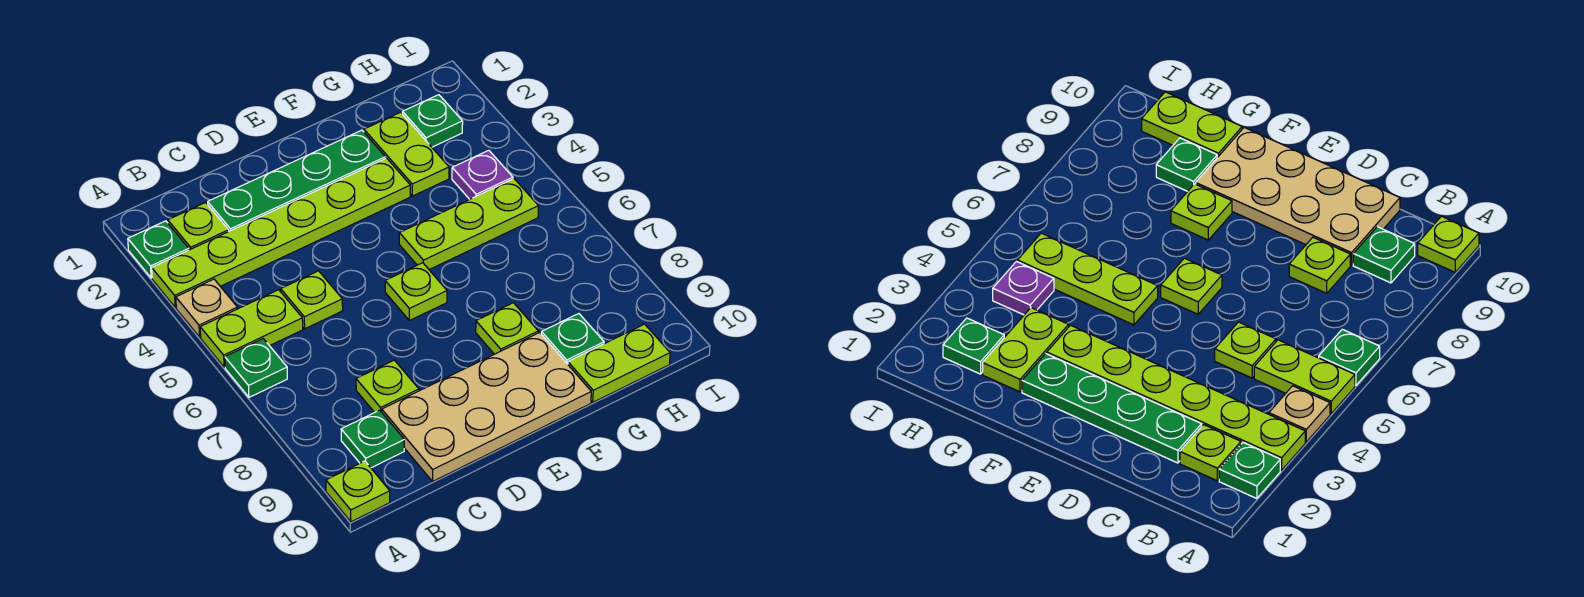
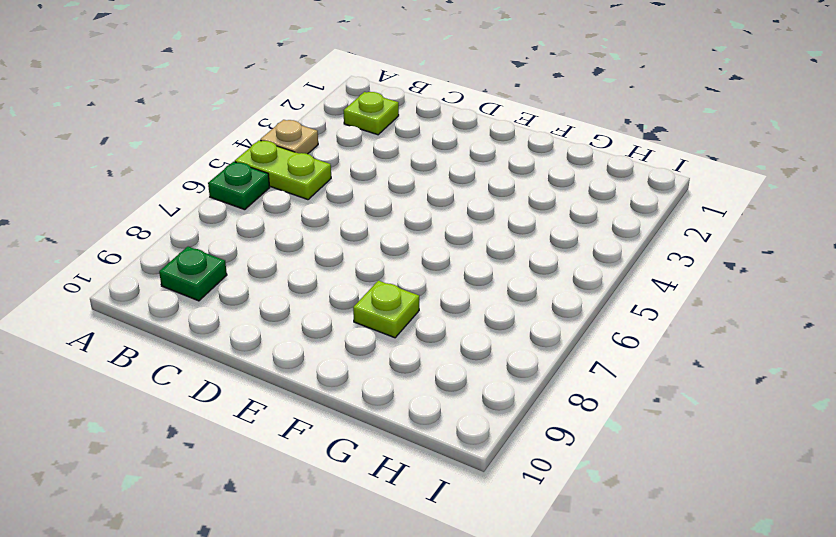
none -> green plate A2 level 1
none -> lime plate A3:F3 level 1
none -> lime plate A10 level 1

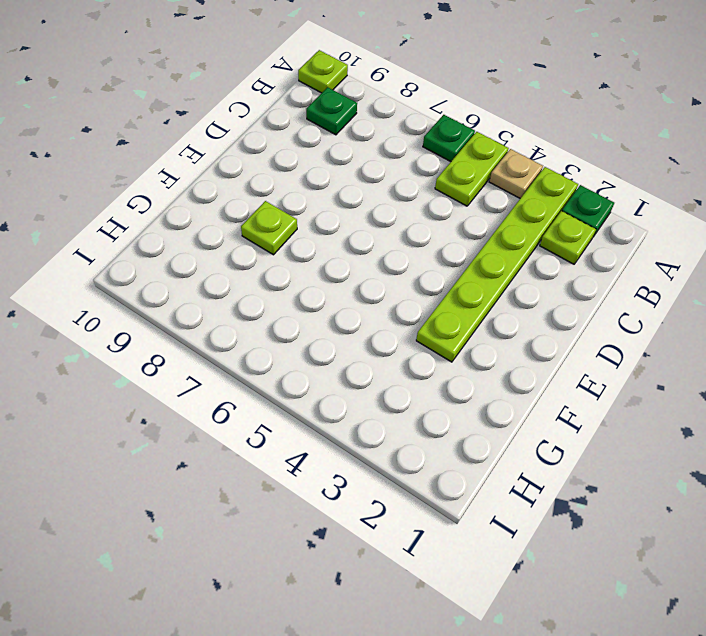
none -> green plate C2:F2 level 1
none -> lime plate C5 level 1
none -> lime plate C8 level 1

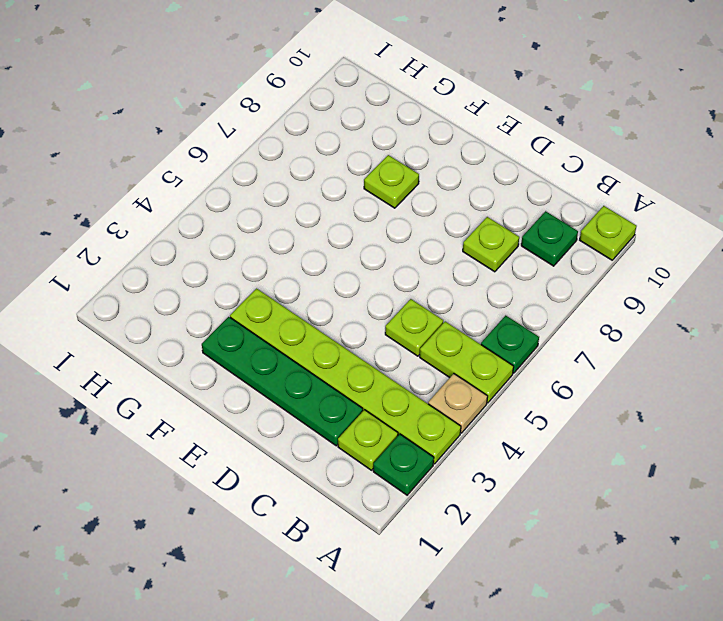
none -> tan plate C9:F10 level 1
none -> lime plate E6 level 1
none -> lime plate F5:H5 level 1

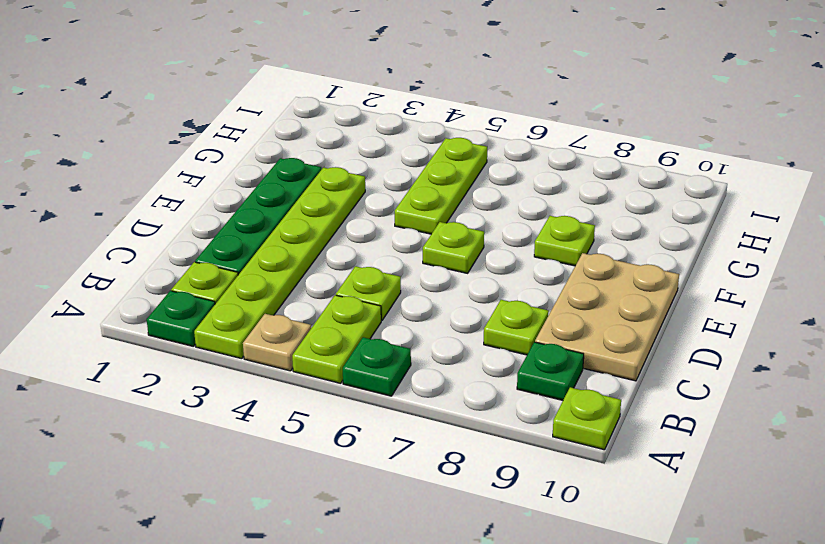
tan plate C9:E10 level 1 -> tan plate C9:F10 level 1
none -> lime plate G2:G3 level 1
none -> green plate G9 level 1
none -> lime plate G10:H10 level 1

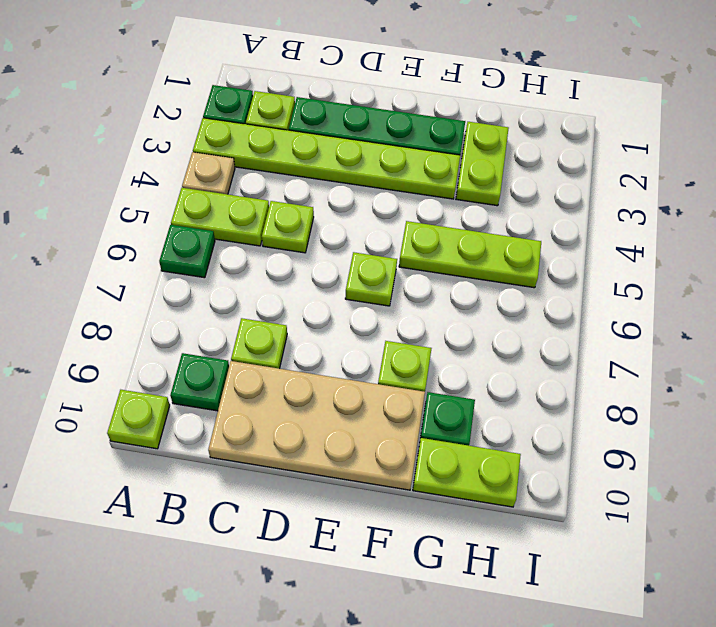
none -> green plate H2 level 1
none -> purple plate H4 level 1

